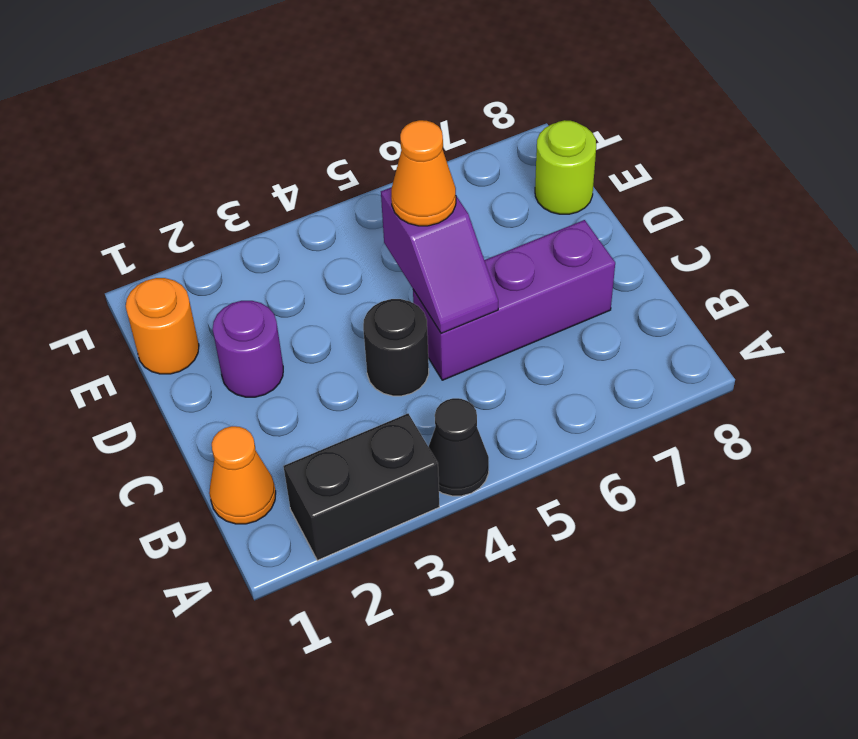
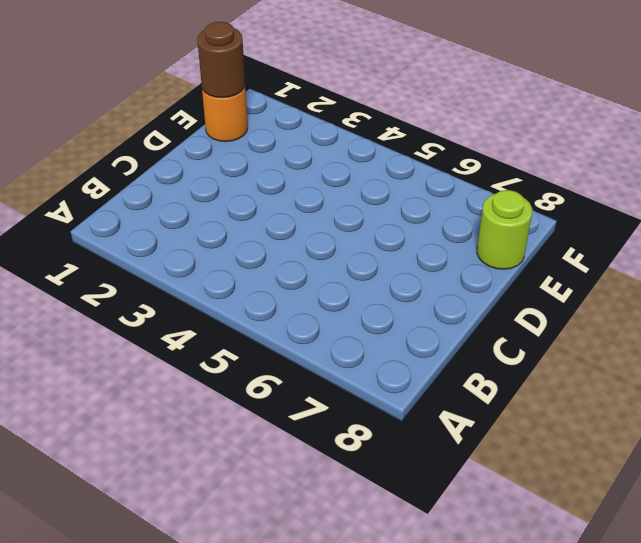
brown round brick E1 level 2 -> none
none -> black brick A2:A3 level 1
none -> black cone A4 level 1

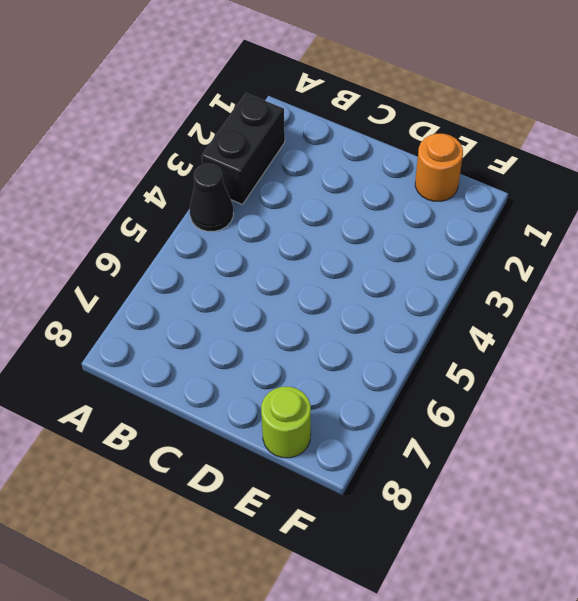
none -> orange cone B1 level 1
none -> black round brick C4 level 1

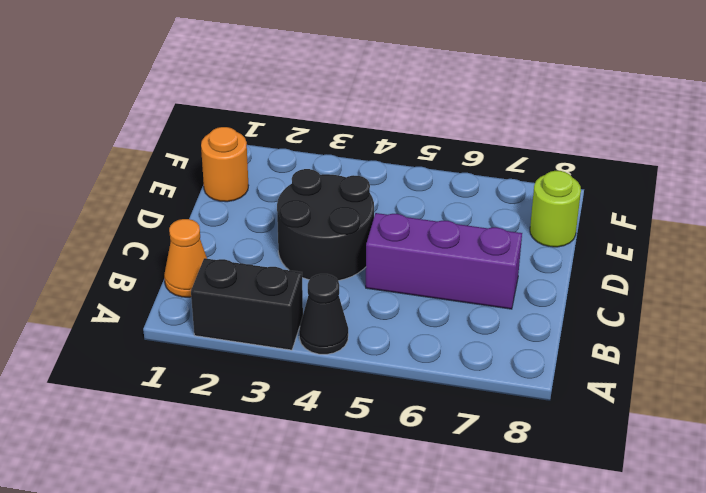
black round brick C3:D4 level 1 -> black round brick C4 level 1
none -> purple round brick D2 level 1
none -> purple slope C5:D5 level 2 top D

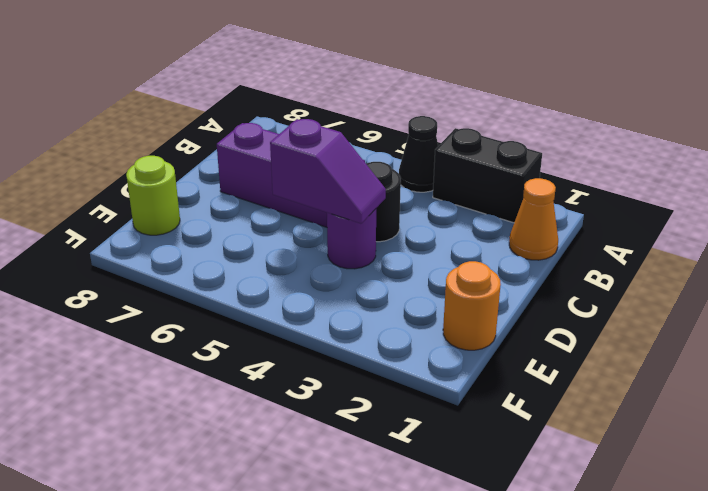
purple round brick D4 level 1 -> purple round brick D2 level 1
purple slope D4:D5 level 2 top 5 -> purple slope C5:D5 level 2 top D
none -> orange cone D5 level 3

